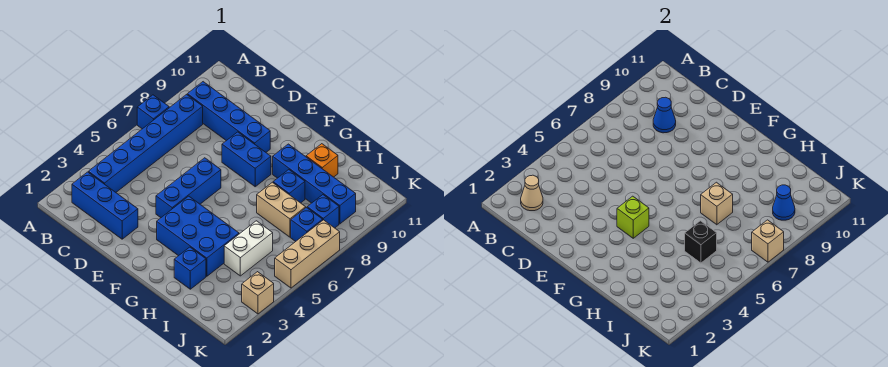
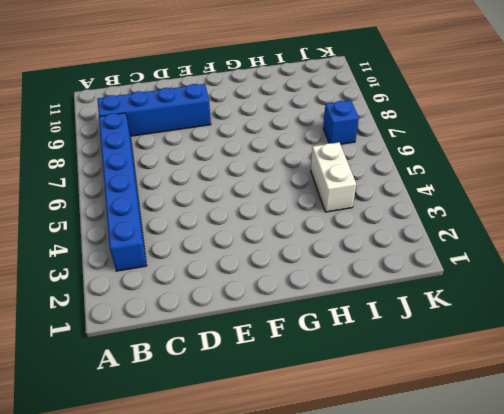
none -> blue brick A7 level 1
none -> blue brick B2:D2 level 1
none -> blue brick E4:E6 level 1

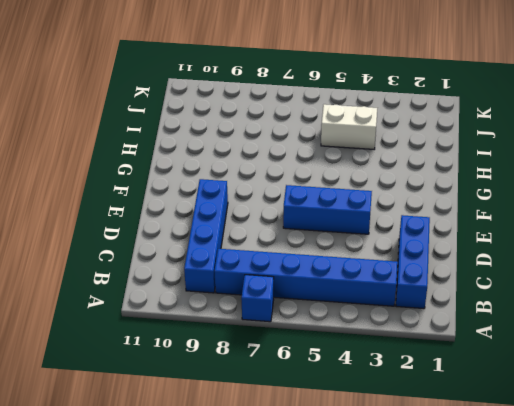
none -> blue brick E8:F8 level 1
none -> blue brick F3:H4 level 1
none -> blue brick G9:J9 level 1

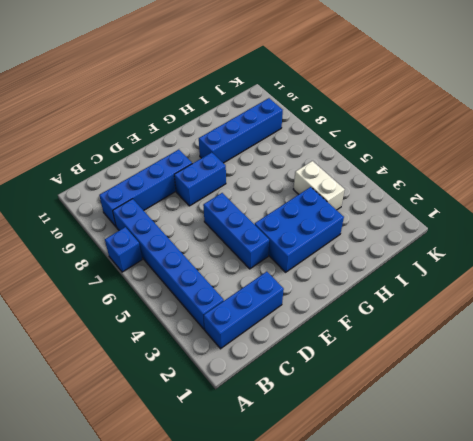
none -> blue brick H2 level 1
none -> tan brick H7:I7 level 1
none -> blue brick H8 level 1

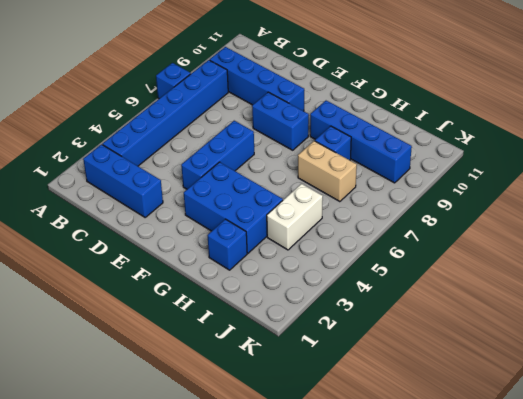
none -> orange brick H10 level 1
none -> blue brick J7 level 1
none -> blue brick J8 level 1

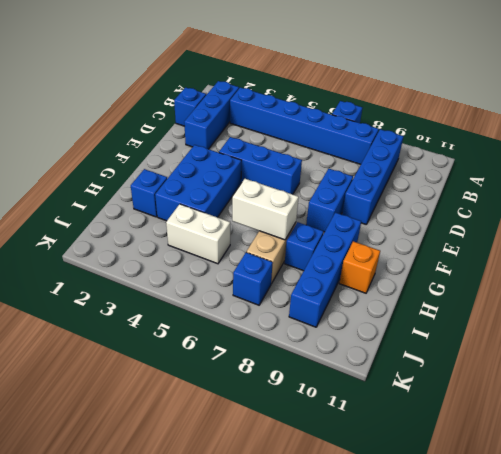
blue brick C1 level 1 -> blue brick J8 level 1
white brick H6:H7 level 2 -> tan brick H7 level 2
none -> tan brick K3 level 1
none -> tan brick K5:K7 level 1
none -> tan cone B2 level 2

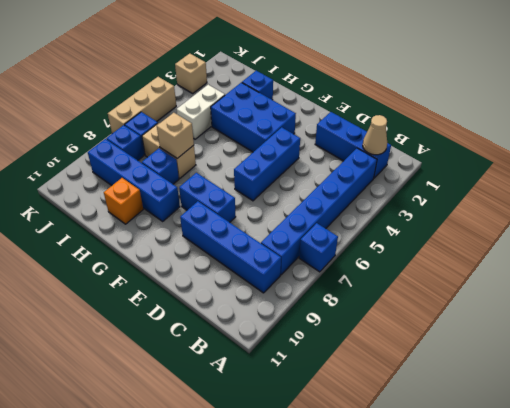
none -> blue cone C9 level 2
none -> lime brick F4 level 2
none -> black brick I5 level 2

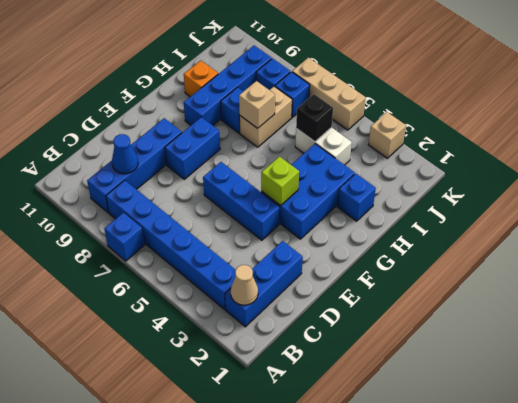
none -> blue cone J9 level 2
none -> tan brick K7 level 2

